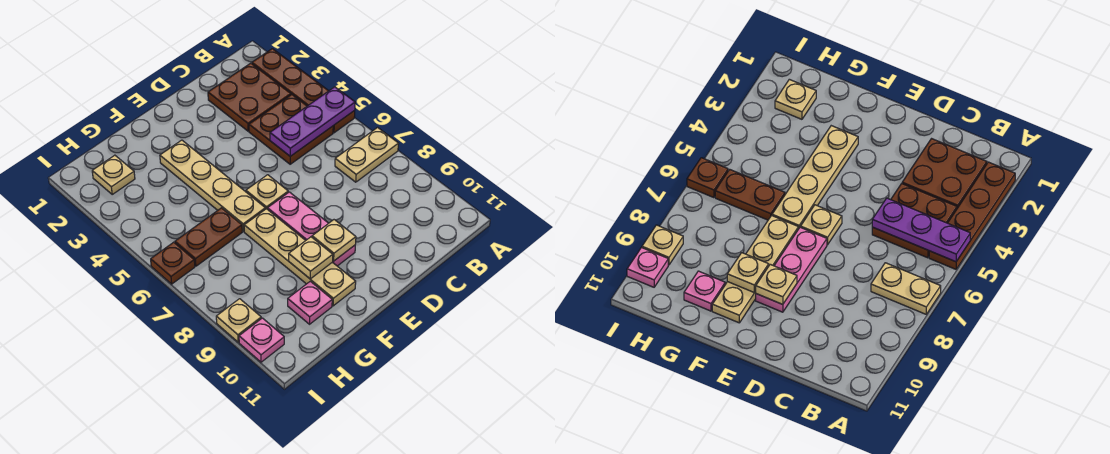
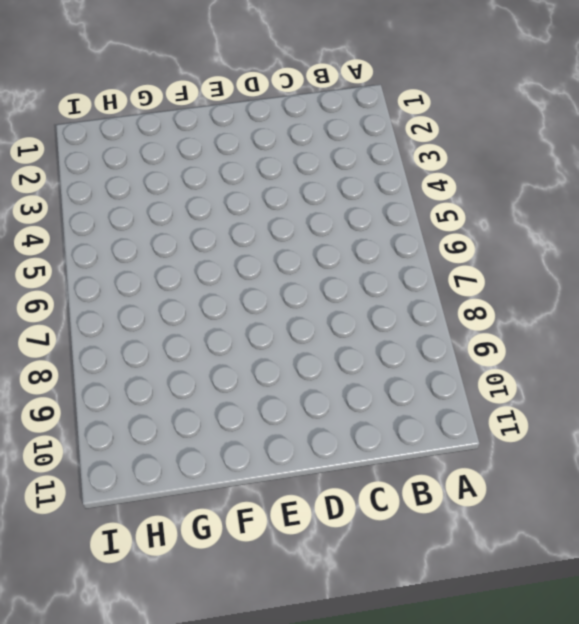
none -> brown plate A2:A5 level 1
none -> tan plate A7:B7 level 1
none -> brown plate B2:C3 level 1

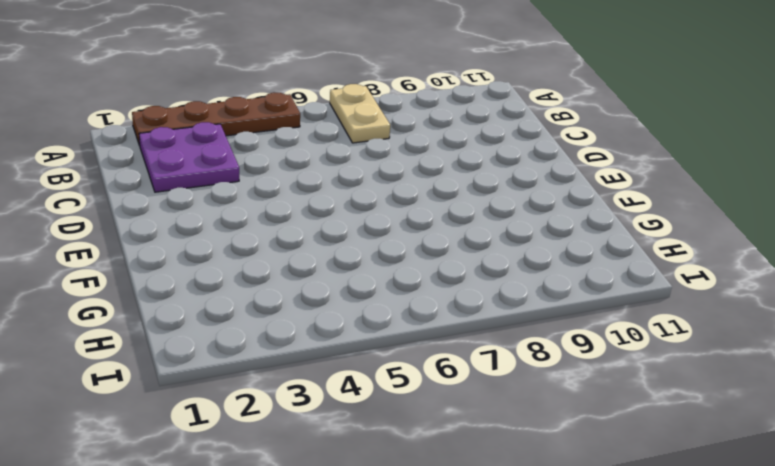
purple plate B2:C3 level 1 -> brown plate B2:C3 level 1
none -> brown plate B4:C5 level 1
none -> tan plate E6 level 1
none -> pink plate E7:E9 level 1

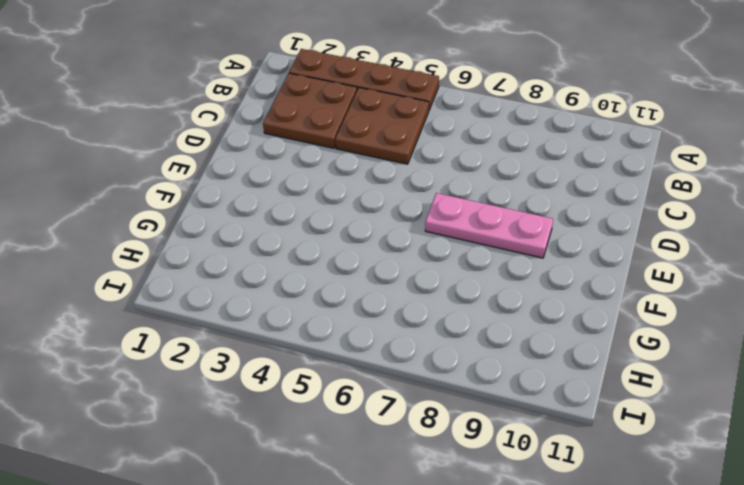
none -> tan plate A7:B7 level 1
none -> tan plate E6 level 1
none -> tan plate F3:F6 level 1

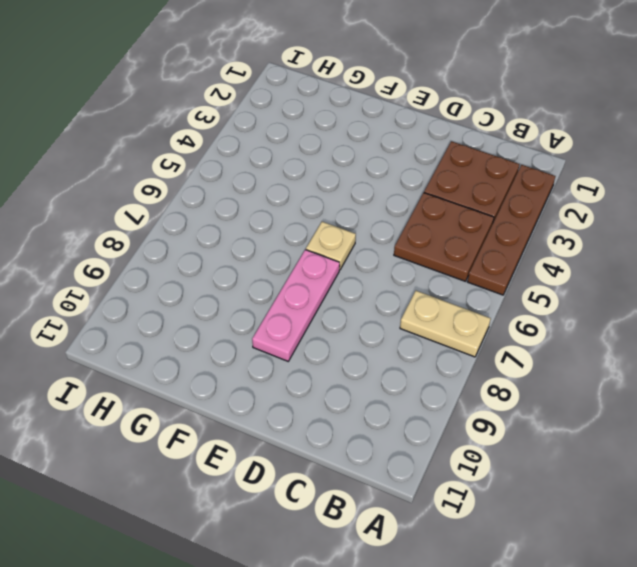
none -> tan plate F3:F6 level 1
none -> tan plate F7:F10 level 1
none -> brown plate G6:H6 level 1

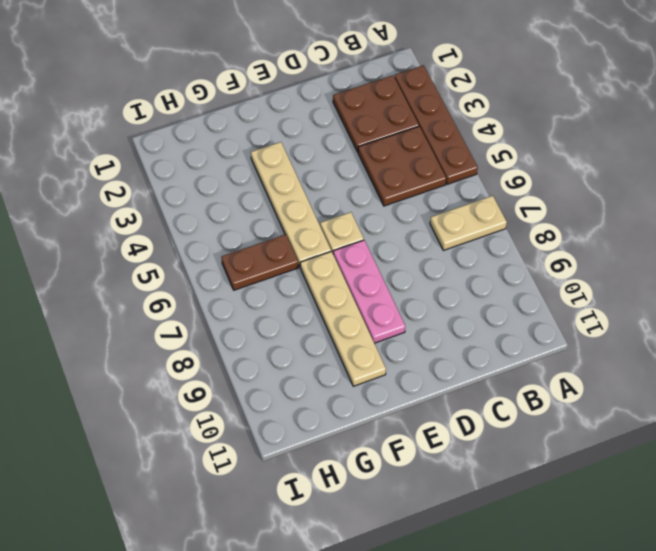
none -> pink plate G10 level 1
none -> tan plate H2 level 1
none -> brown plate I6 level 1

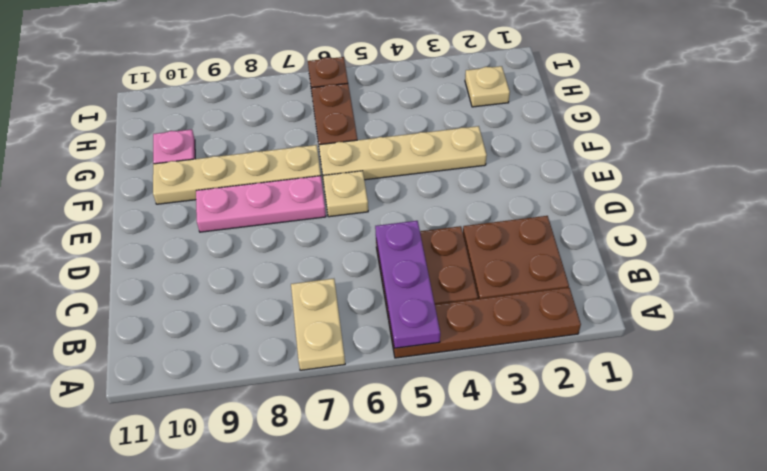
none -> tan plate I9 level 1
none -> pink plate I10 level 1
none -> tan plate E9 level 2

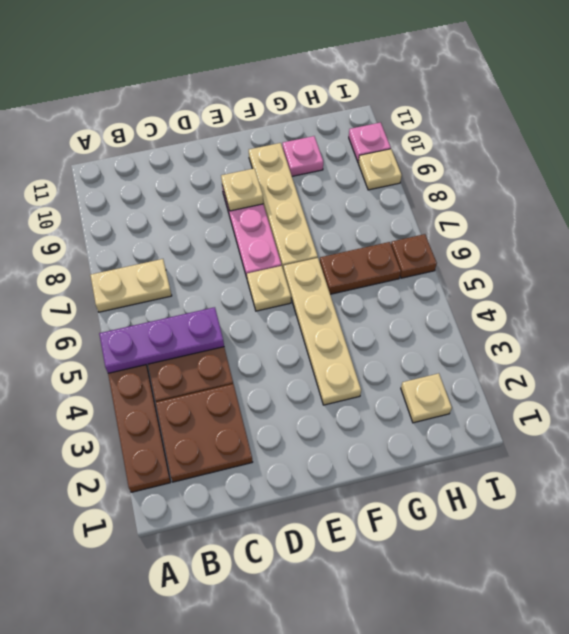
none -> tan plate F9 level 2

